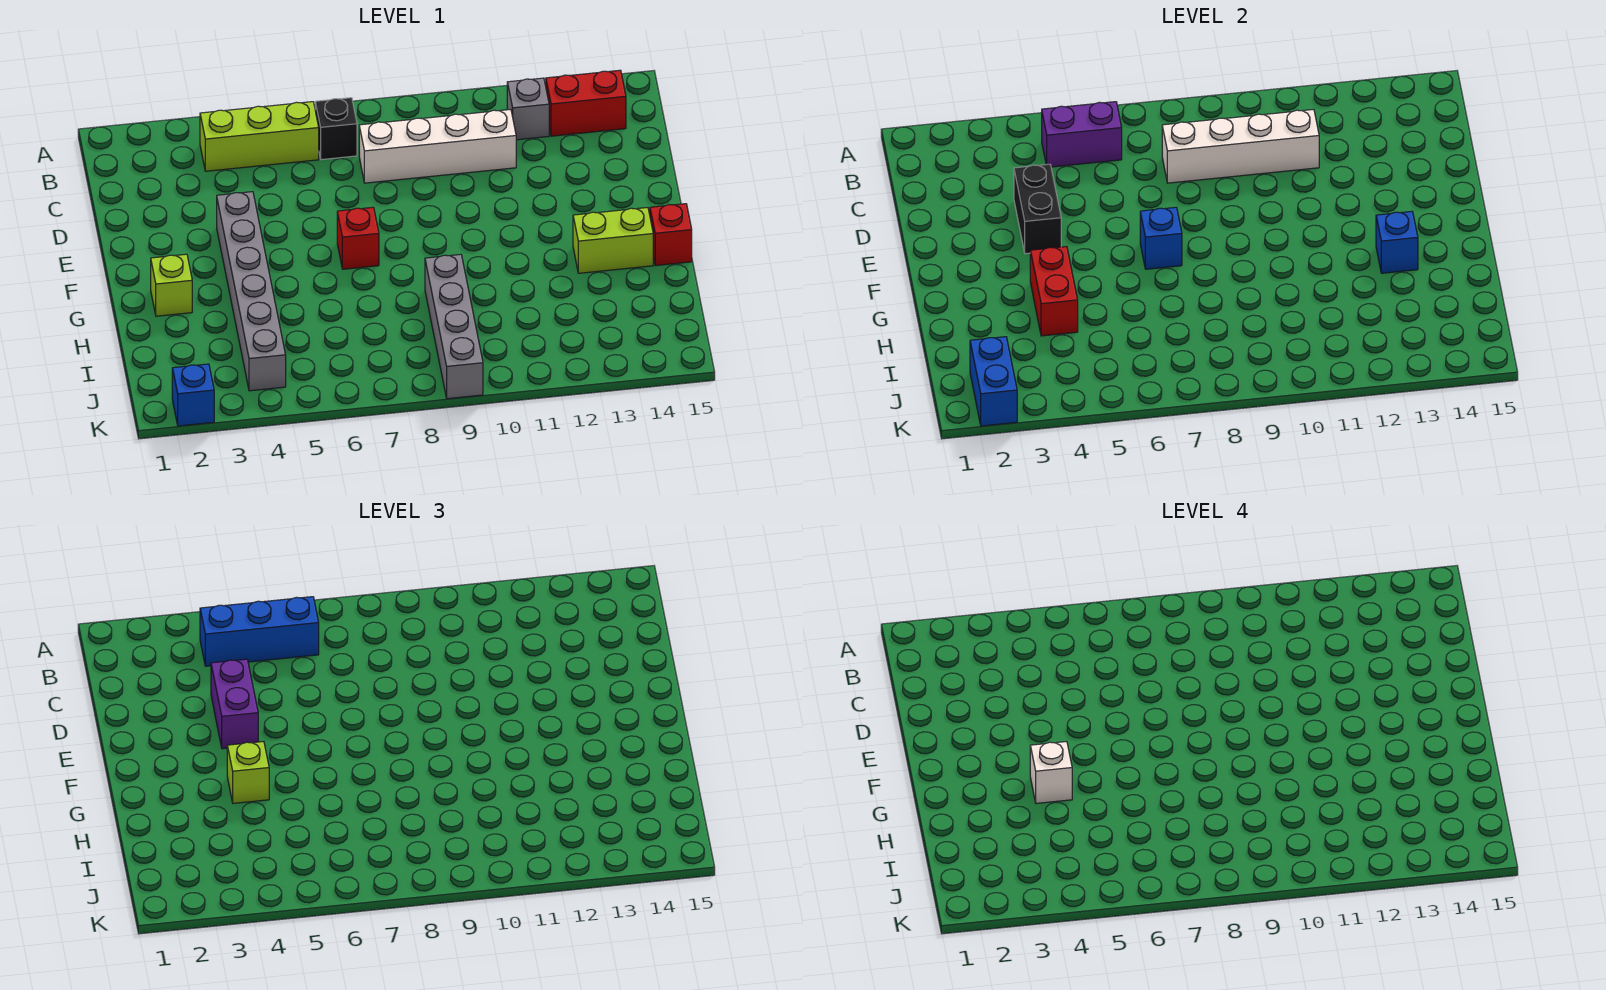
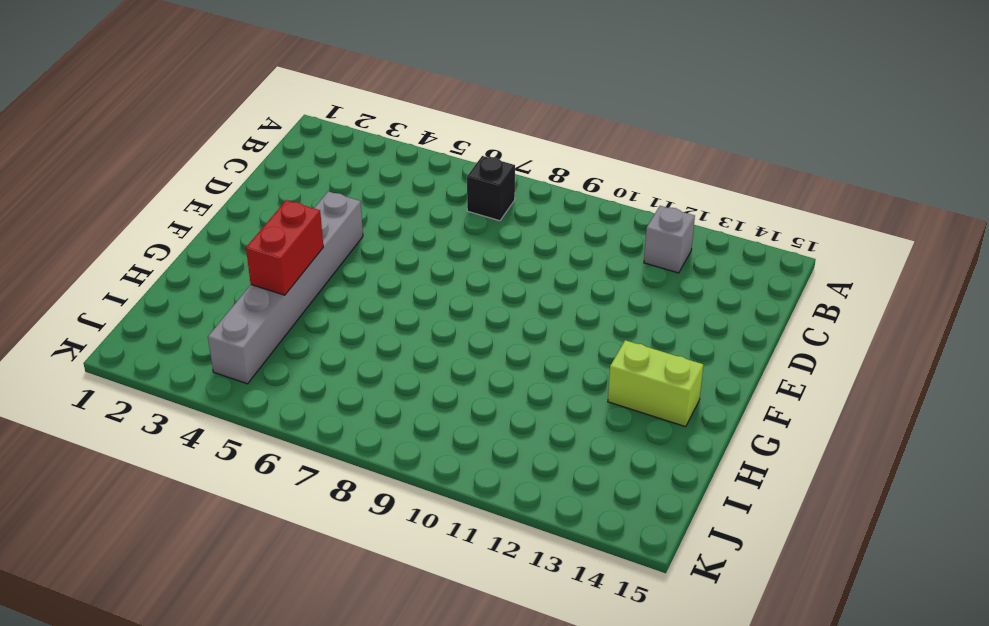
none -> lime brick B4:B6 level 1
none -> red brick B13:B14 level 1
none -> white brick C8:C11 level 1

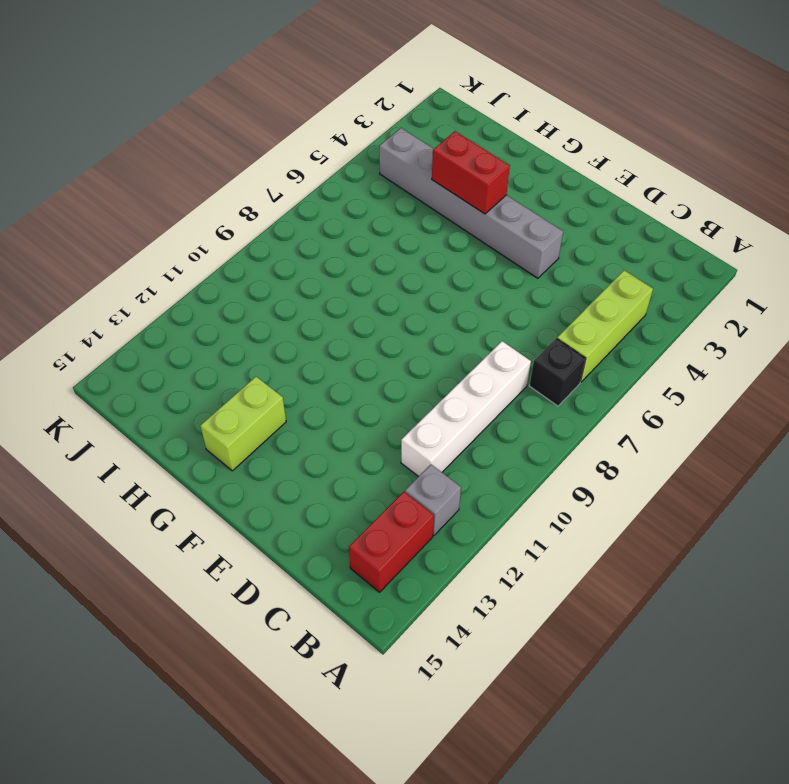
none -> red brick F7 level 1
none -> lime brick G2 level 1
none -> red brick G15 level 1

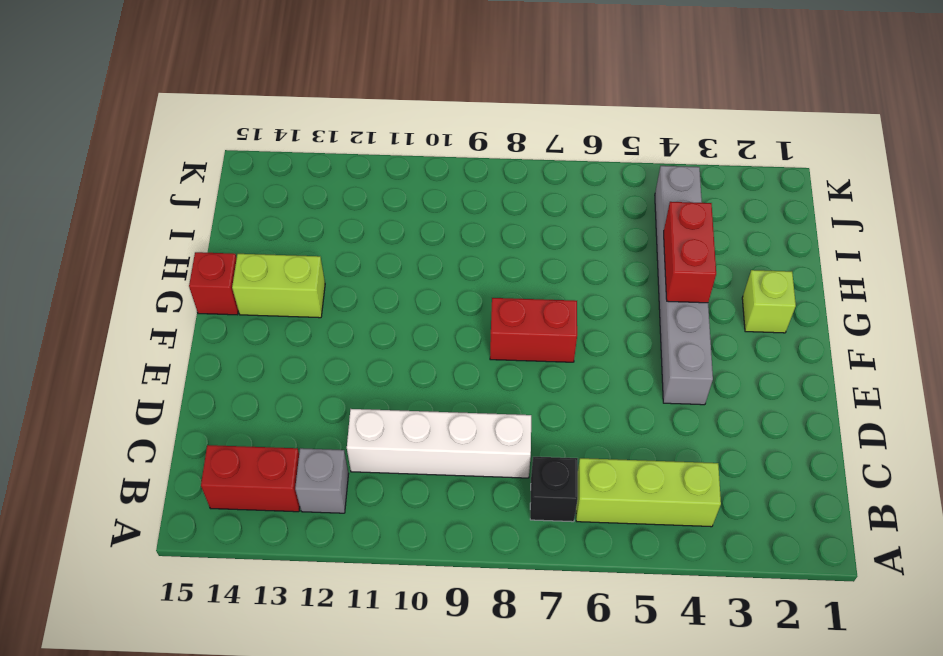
red brick F7:F8 level 1 -> red brick F7 level 1
none -> grey brick H9:K9 level 1
none -> blue brick K2 level 1
none -> purple brick B5:B6 level 2

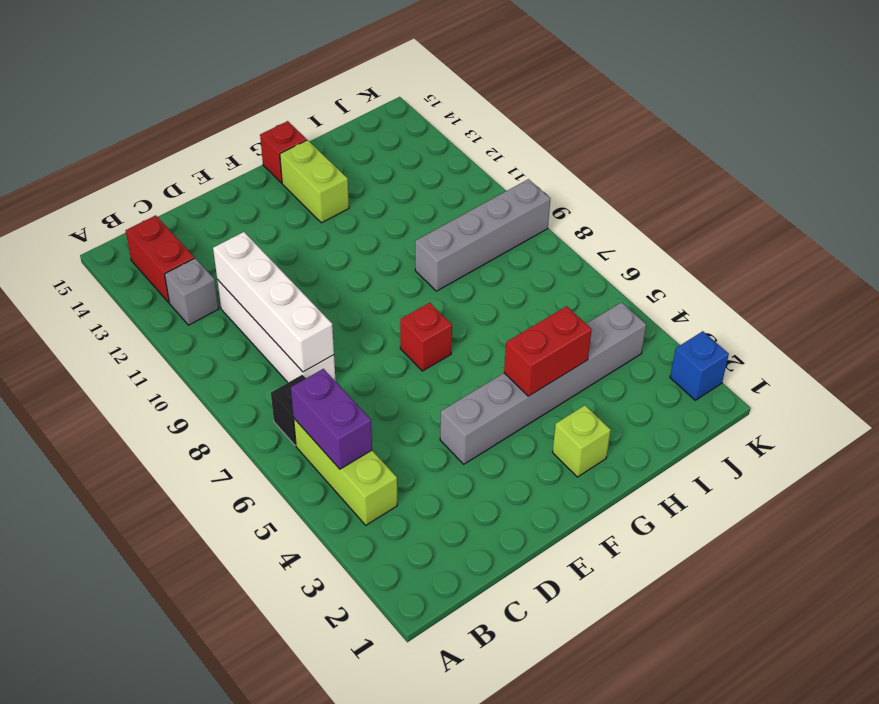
none -> black brick D4:E4 level 2
none -> blue brick F7 level 2
none -> blue brick G13 level 2

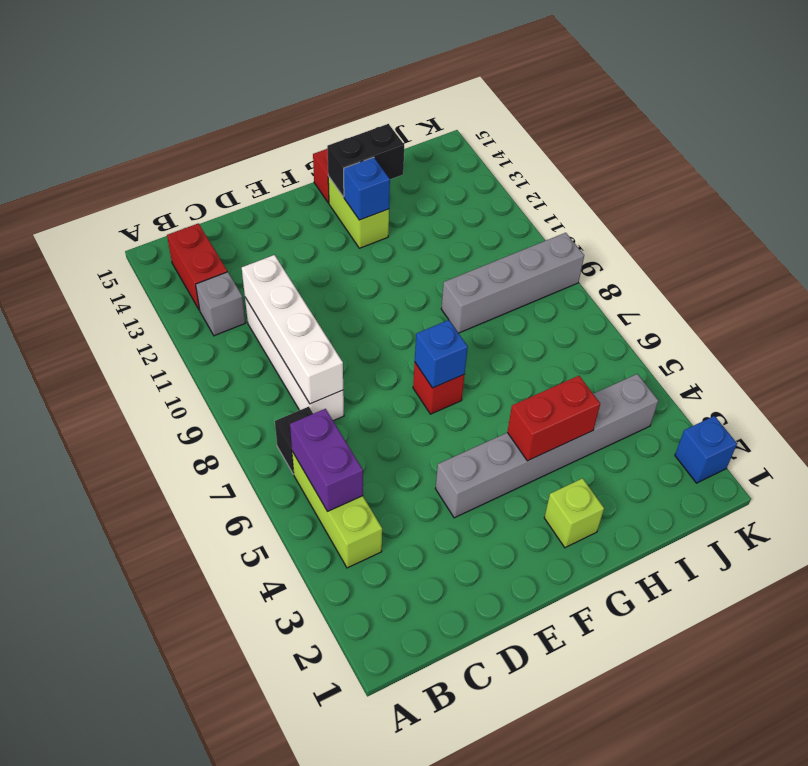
black brick G14:H14 level 2 -> black brick D4:E4 level 2
none -> blue brick J2:K2 level 2
none -> blue brick B4:B6 level 3
none -> purple brick D4:E4 level 3

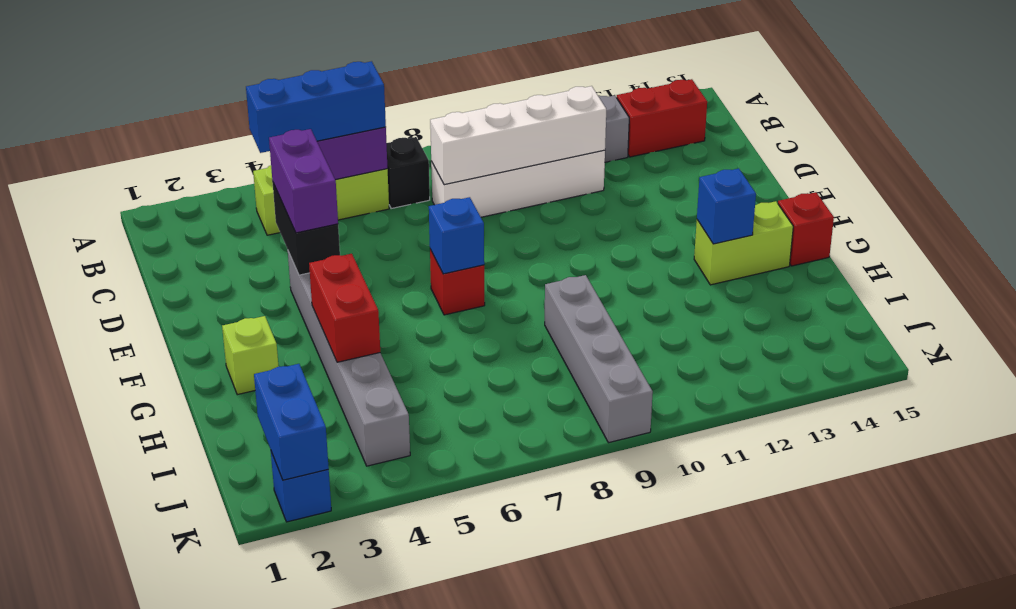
none -> lime brick G4 level 3
none -> white brick G4 level 4

